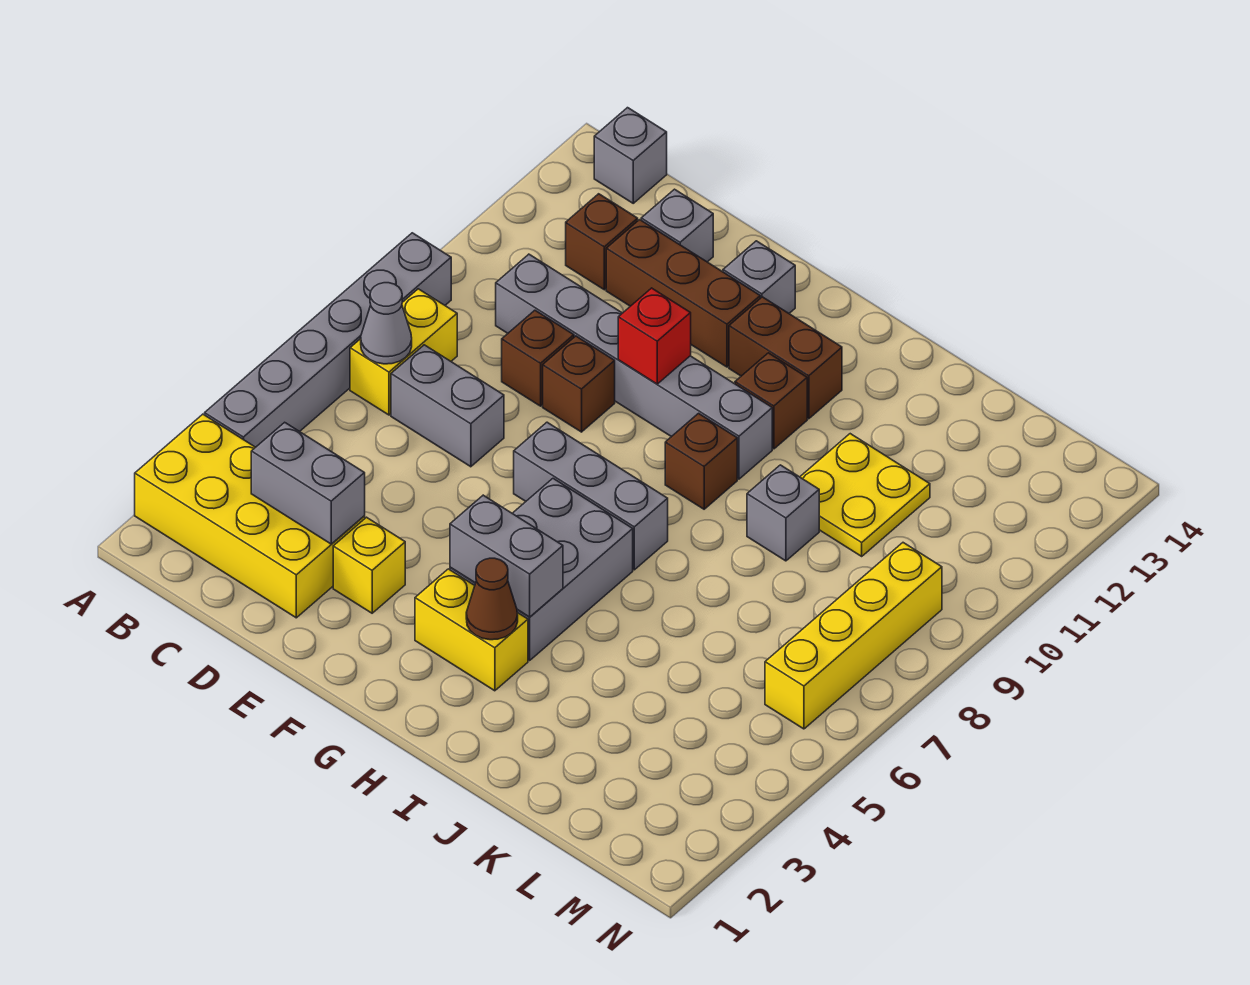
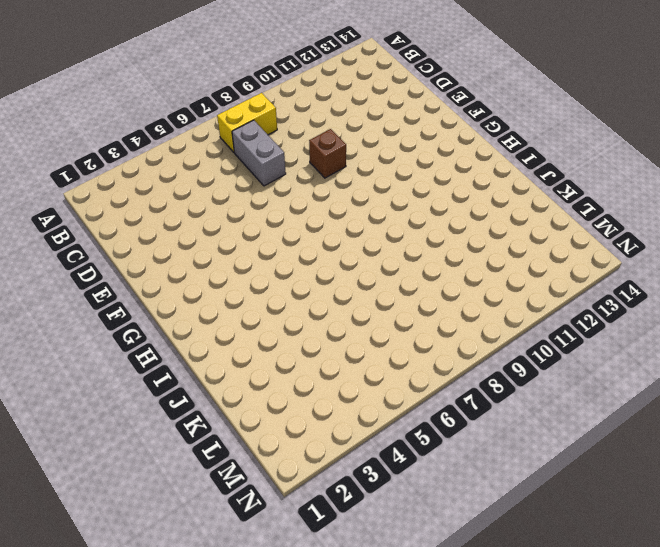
none -> yellow brick A2:D3 level 1
none -> grey brick A4:A9 level 1
none -> grey brick B14 level 1

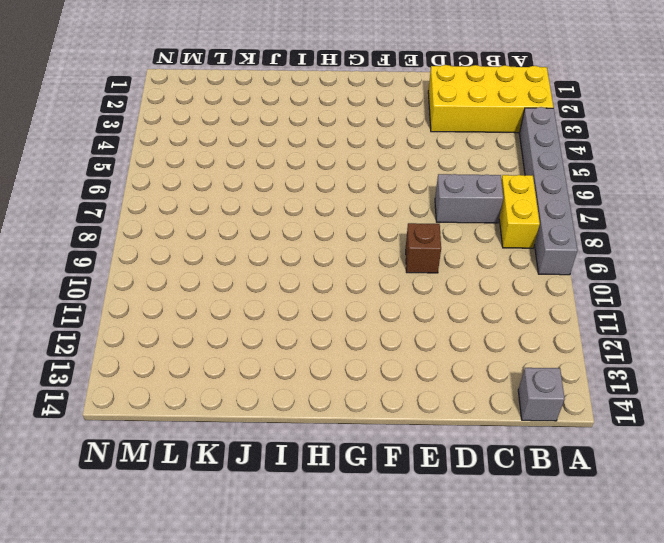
none -> grey brick C10:H10 level 1
none -> brown brick C12 level 1
none -> brown brick D9 level 1

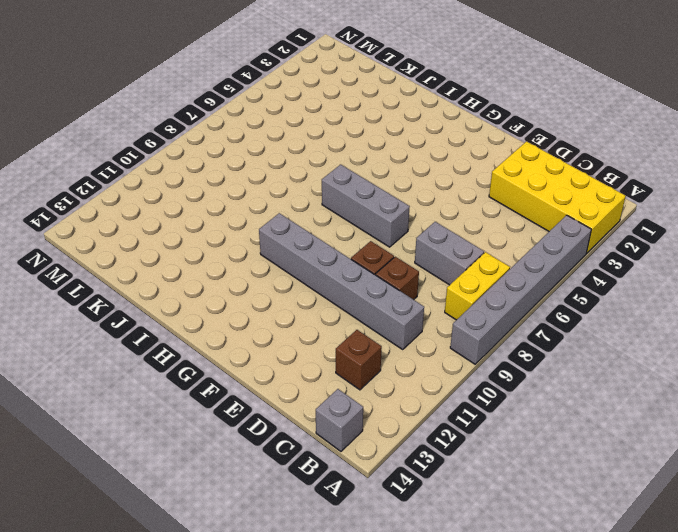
none -> brown brick D12:F12 level 1
none -> grey brick D13 level 1
none -> yellow brick E3 level 1

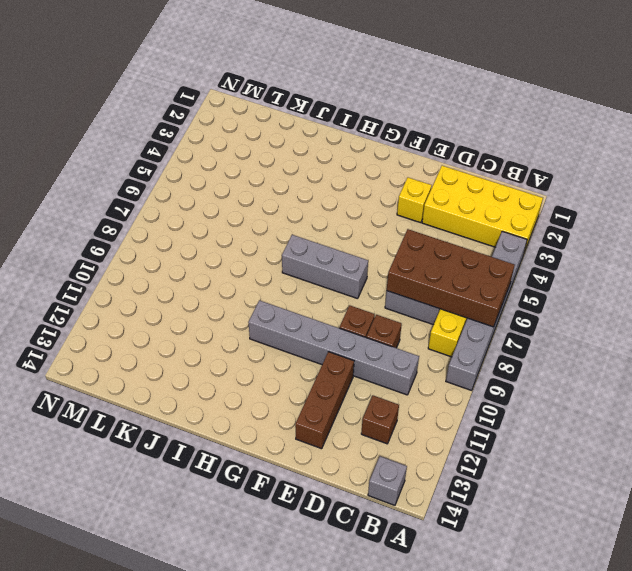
brown brick A6:D7 level 2 -> grey cone B7 level 2
brown brick E11:E13 level 1 -> brown brick D12:F12 level 1
none -> grey brick D13 level 1
none -> grey brick F13 level 1
none -> yellow brick G3:H3 level 1

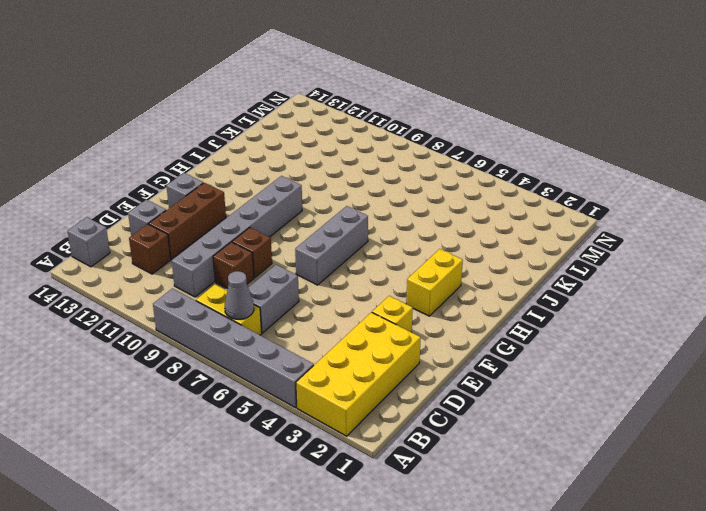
none -> grey brick G4:H6 level 1
none -> brown brick G12:H12 level 1
none -> brown brick H9 level 1

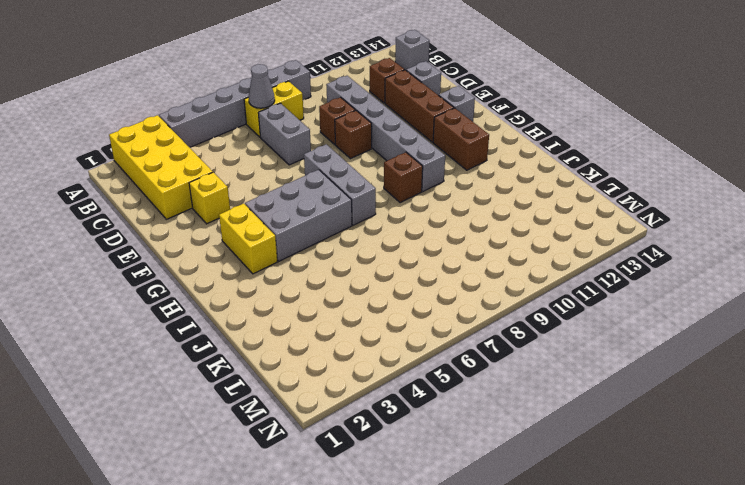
none -> brown brick H11 level 1
none -> grey brick J9 level 1
none -> yellow plate J10:K11 level 1

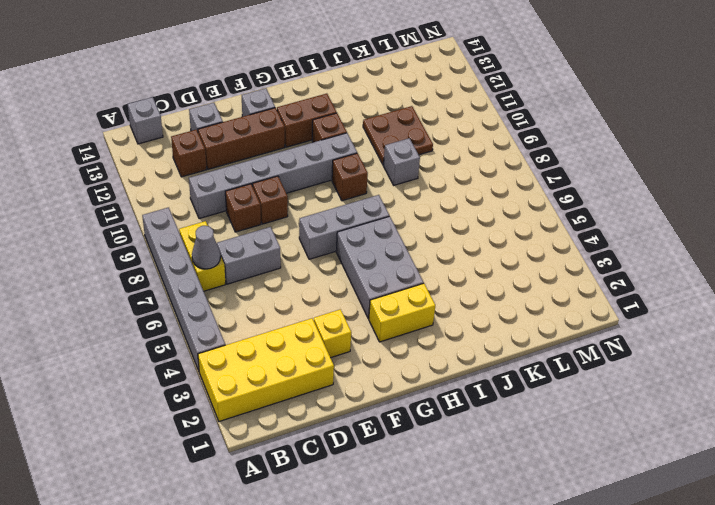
brown plate J10:K11 level 1 -> yellow plate J10:K11 level 1
none -> yellow brick M6:M9 level 1
none -> grey brick C3:D3 level 2
none -> red brick F10 level 2

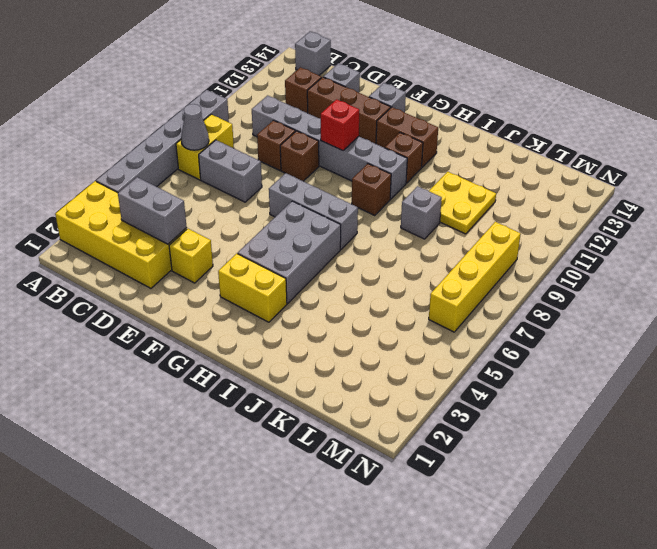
none -> grey brick G4:H4 level 2
none -> brown cone H3 level 2

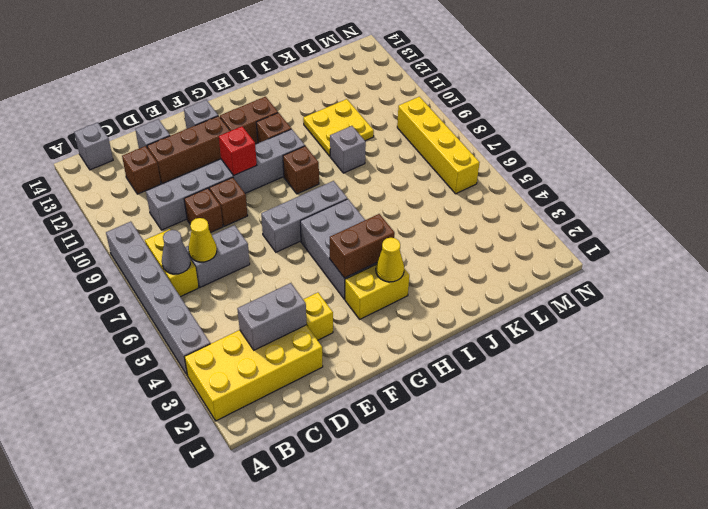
yellow cone C7 level 2 -> none
brown brick G4:H4 level 2 -> grey brick G4:H4 level 2
yellow cone H3 level 2 -> brown cone H3 level 2

